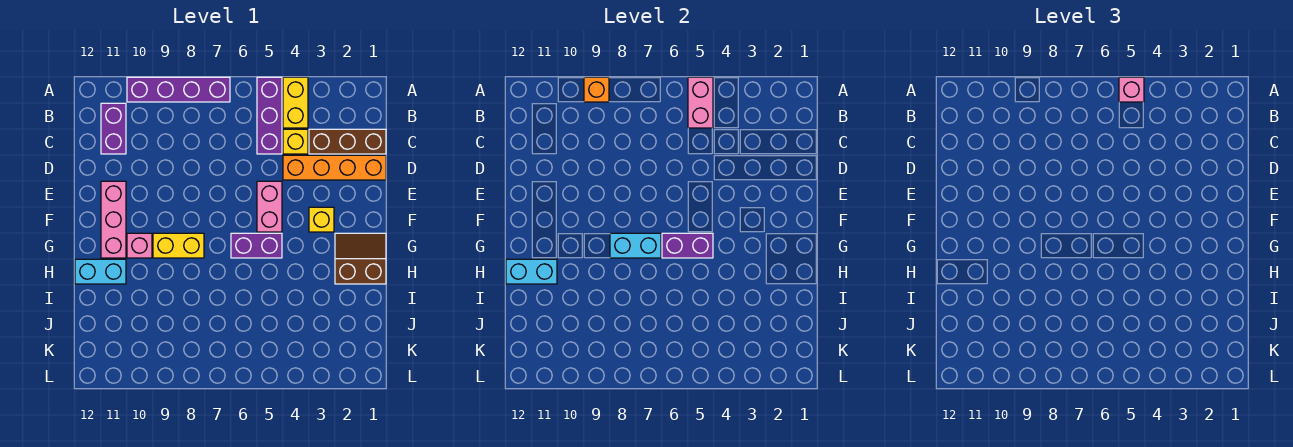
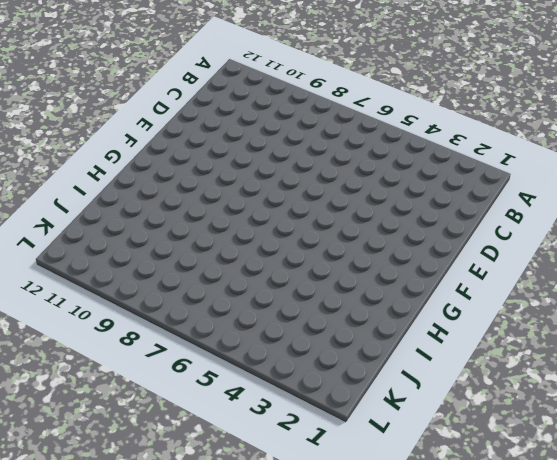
none -> yellow brick A4:B4 level 1
none -> purple brick A5:C5 level 1
none -> purple brick A7:A10 level 1

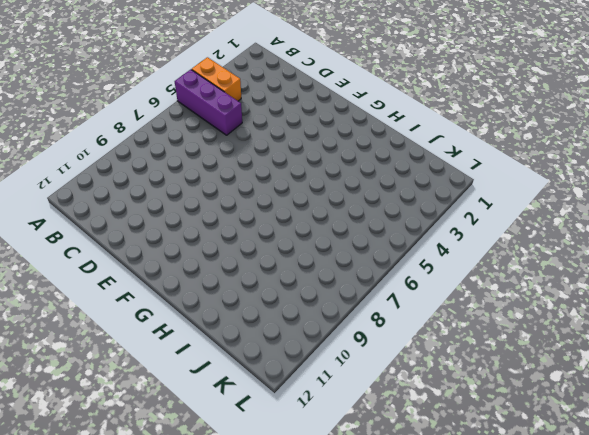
orange brick A4:B4 level 1 -> yellow brick A4:B4 level 1
none -> purple brick A7:A10 level 1
none -> purple brick B11:C11 level 1
none -> brown brick C1:C3 level 1

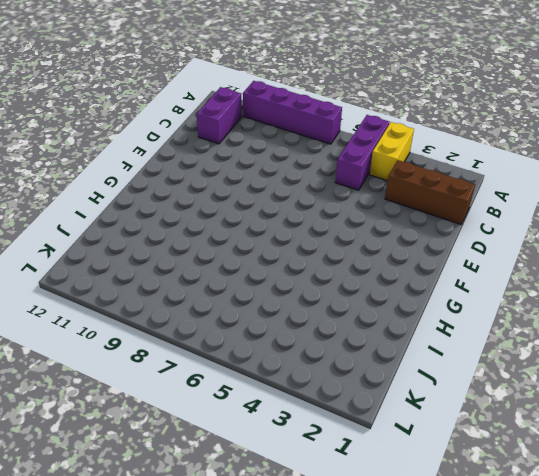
none -> yellow brick C4 level 1
none -> orange brick D1:D4 level 1
none -> pink brick E5:F5 level 1

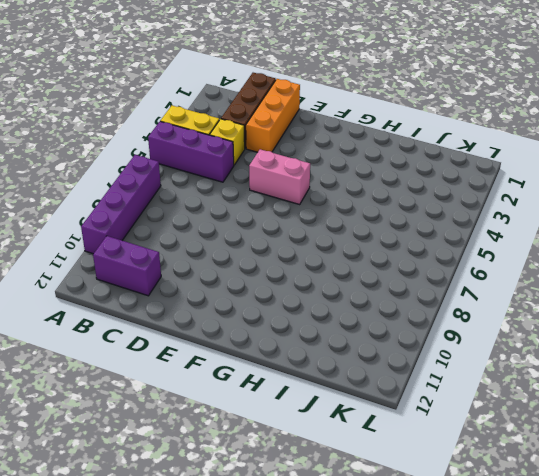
orange brick D1:D3 level 1 -> orange brick D1:D4 level 1
none -> pink brick E11:G11 level 1
none -> yellow brick F3 level 1
none -> brown slope G1:H2 level 1 top H

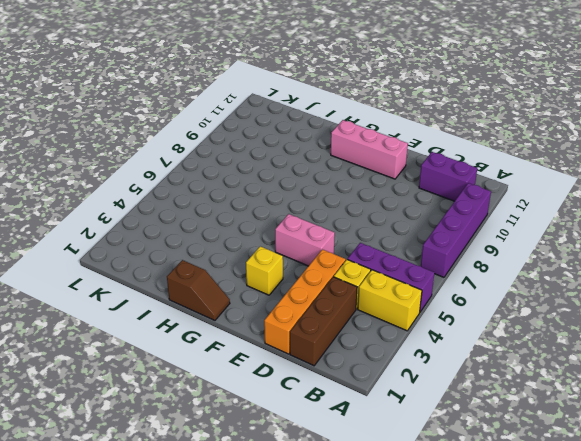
brown slope G1:H1 level 1 top H -> brown slope G1:H2 level 1 top H
none -> purple brick G5:G6 level 1
none -> yellow brick G8:G9 level 1
none -> pink brick G10 level 1

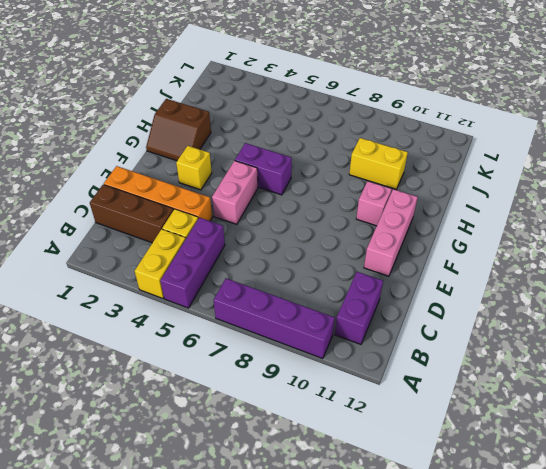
yellow brick I9:I10 level 1 -> yellow brick G8:G9 level 1
none -> cyan brick H11:H12 level 1
none -> pink brick A5:B5 level 2
none -> orange brick A9 level 2

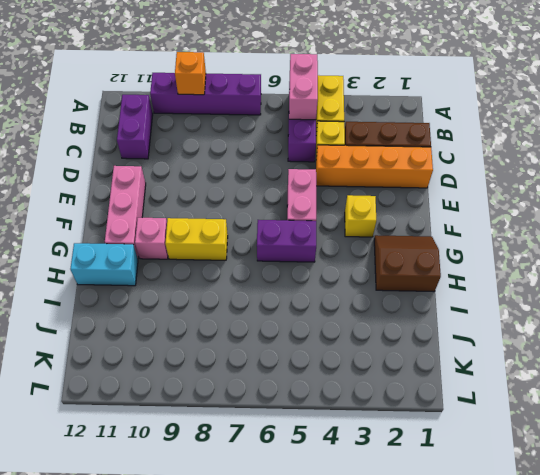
none -> purple brick G5:G6 level 2
none -> cyan brick G7:G8 level 2
none -> cyan brick H11:H12 level 2

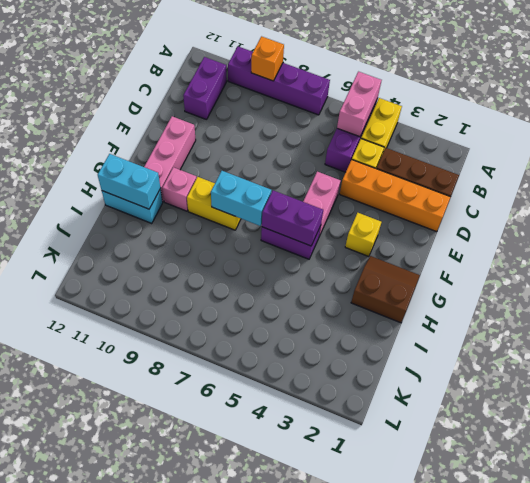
none -> pink brick A5 level 3

